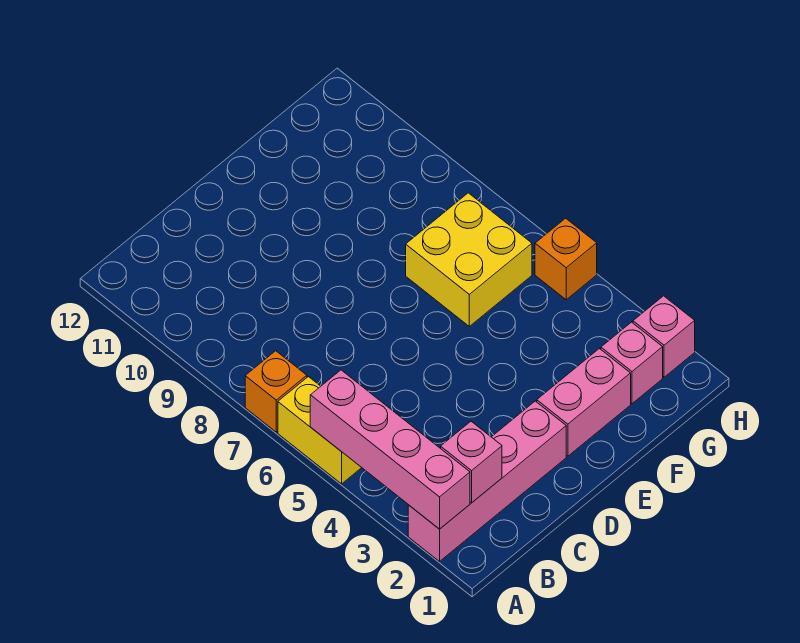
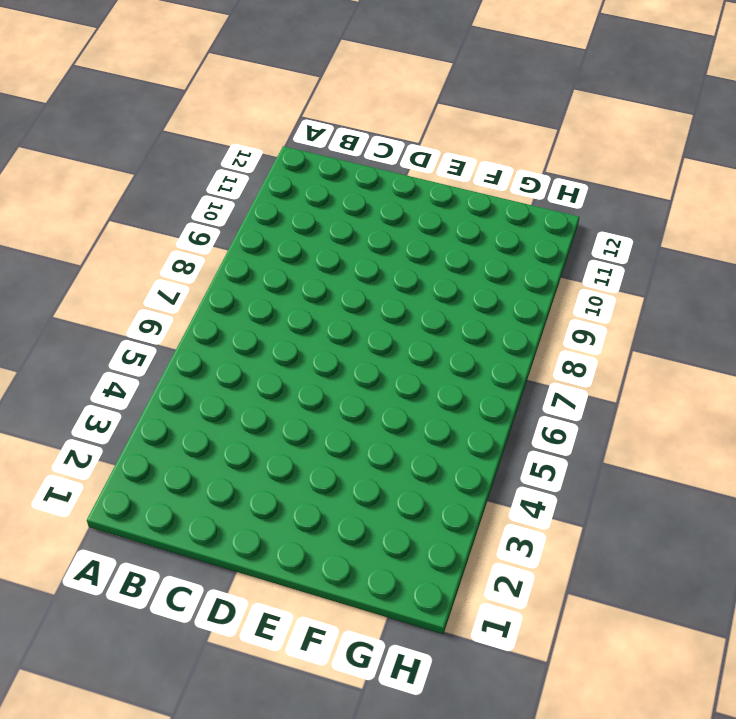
none -> pink brick A2:D2 level 1
none -> yellow brick A5:A6 level 1

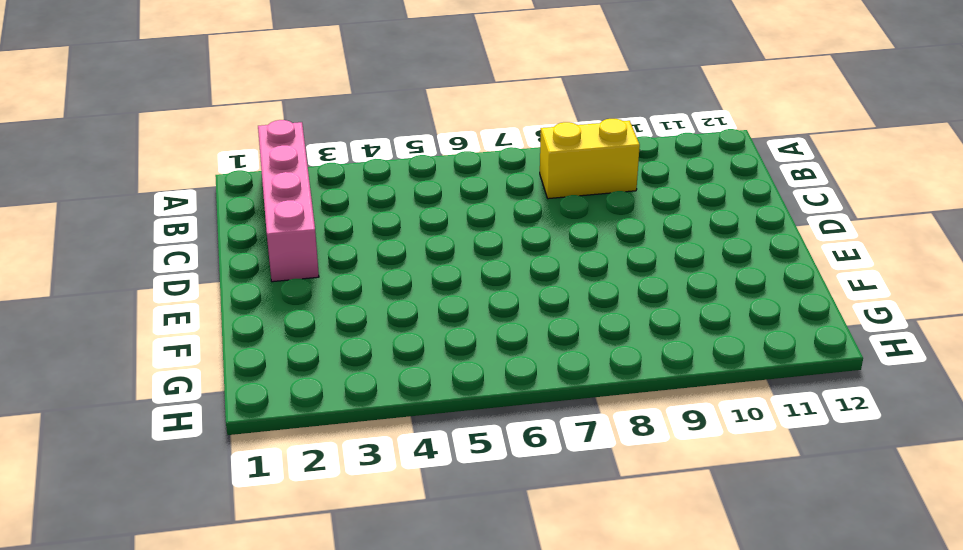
yellow brick B8:B9 level 1 -> yellow brick A5:A6 level 1
none -> orange brick A7 level 1
none -> pink brick E2:F2 level 1

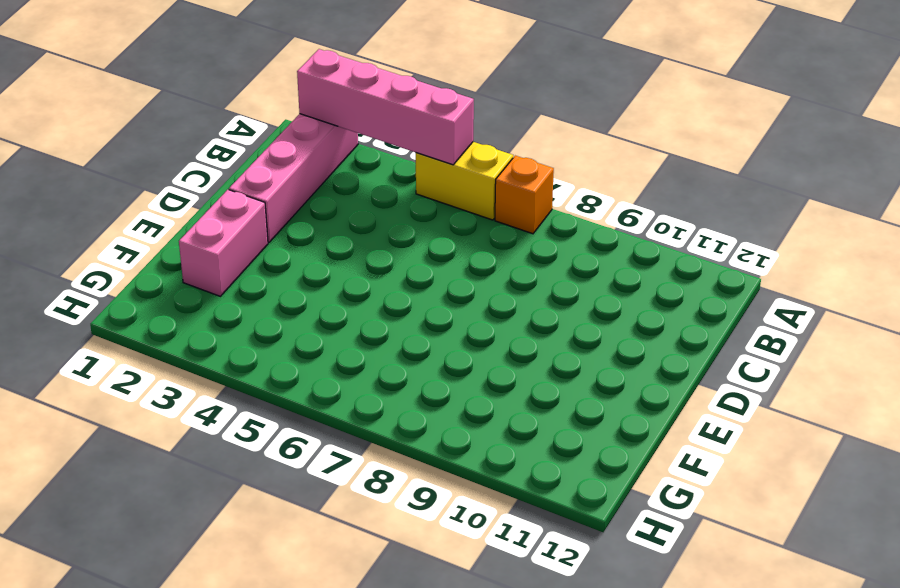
none -> yellow brick F6:G7 level 1
none -> pink brick G2 level 1

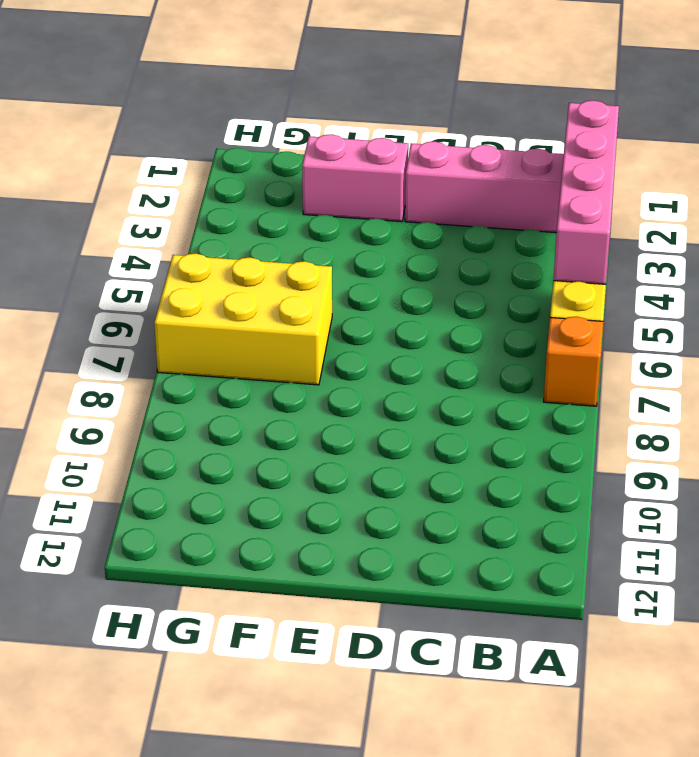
yellow brick F6:H7 level 1 -> yellow brick F6:G7 level 1
none -> pink brick G2 level 1
none -> pink brick H2 level 1

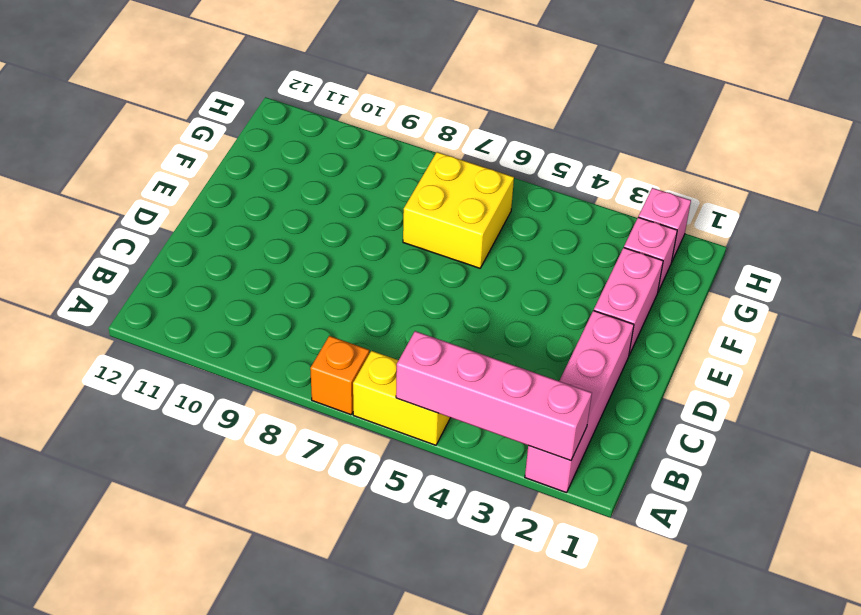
none -> orange brick H5 level 1
none -> pink brick B2 level 2

